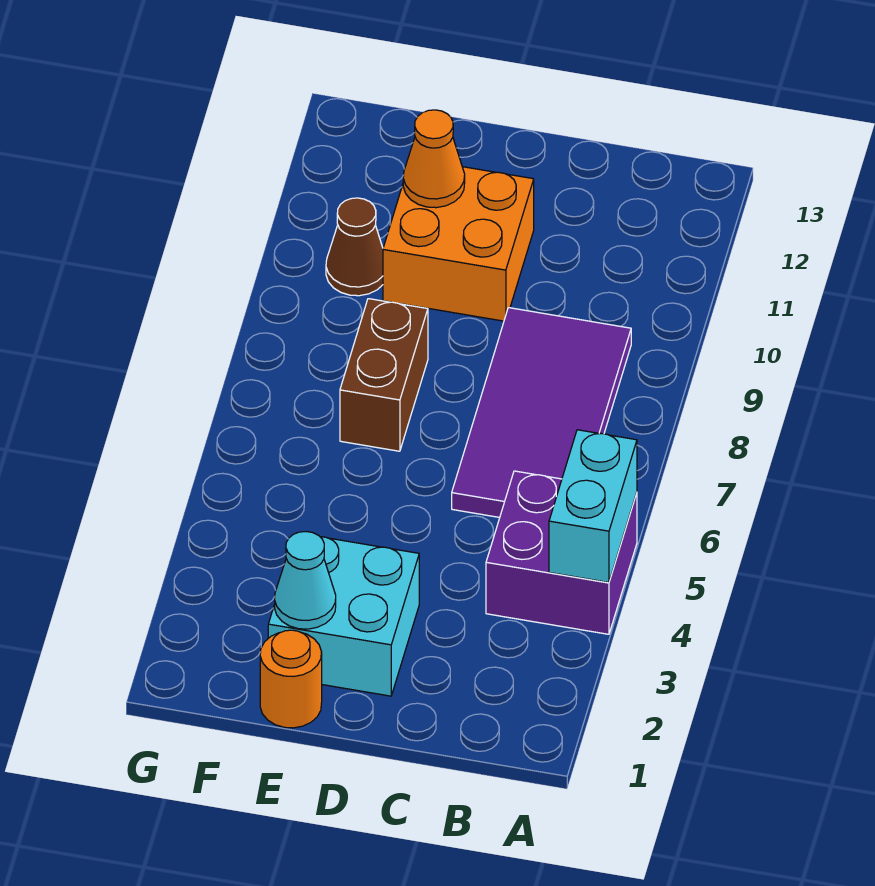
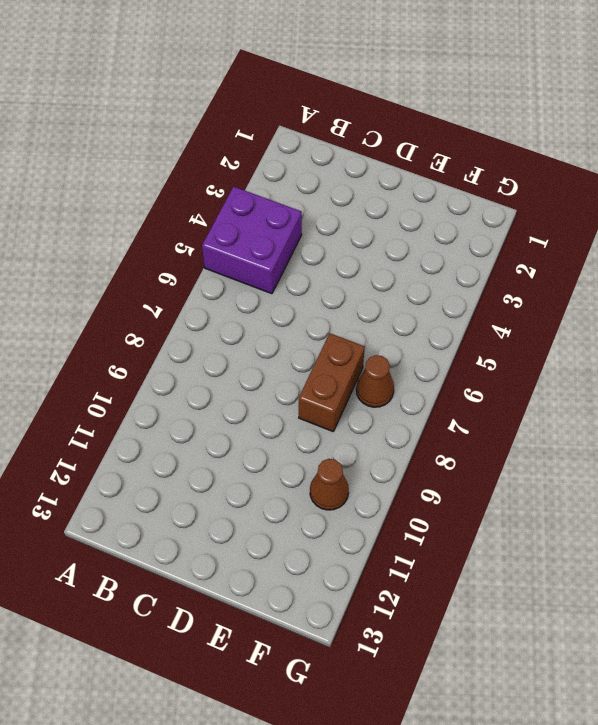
brown cone F7 level 1 -> none
none -> purple tile B6:C9 level 1
none -> cyan brick D2:E3 level 1

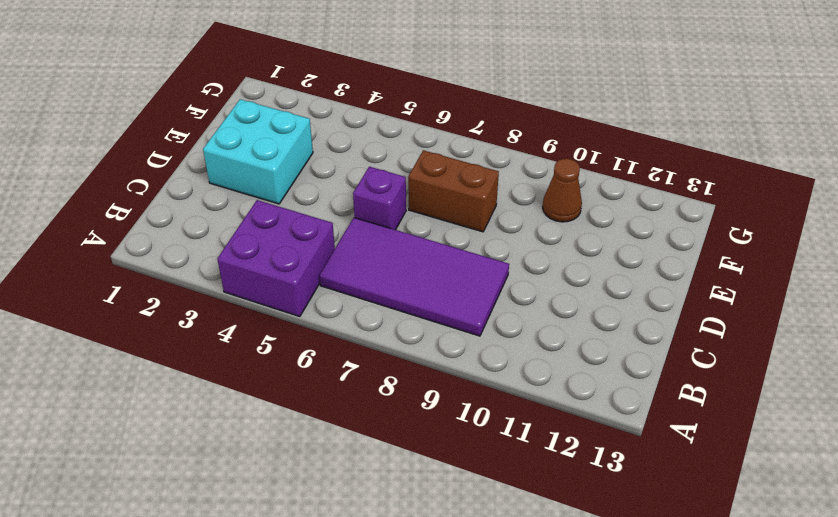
purple brick D6 level 1 -> none
none -> orange brick D10:E11 level 1
none -> orange round brick E1 level 1

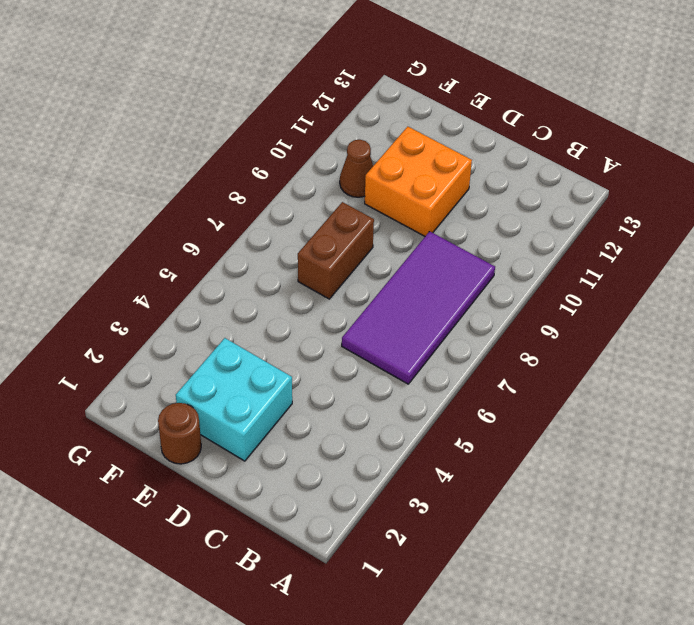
brown round brick E1 level 1 -> orange round brick E1 level 1
none -> purple brick A4:B5 level 1
none -> cyan brick A4:A5 level 2

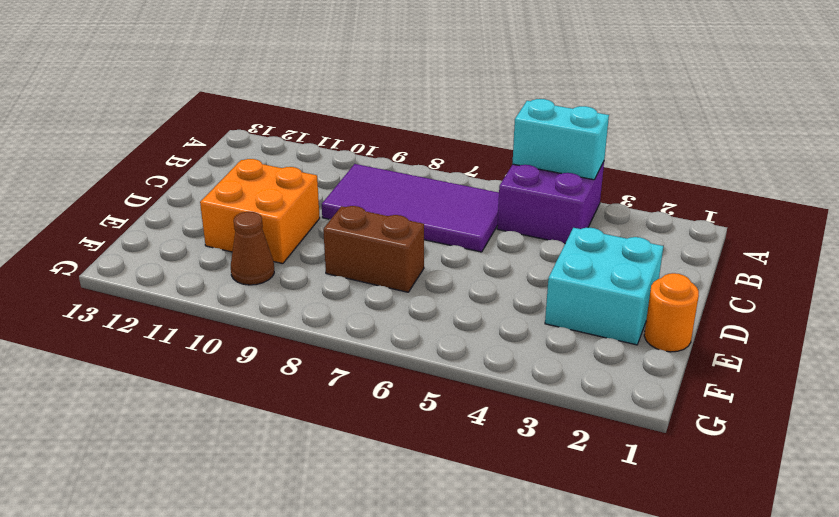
none -> cyan cone E2 level 2
none -> orange cone E11 level 2

